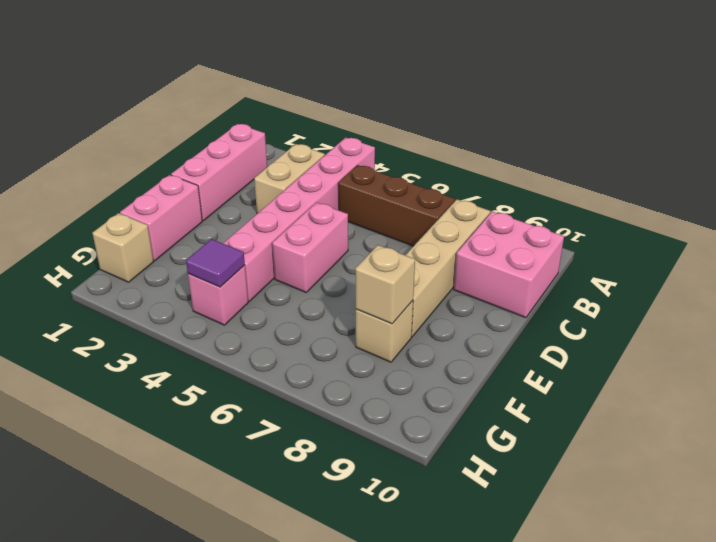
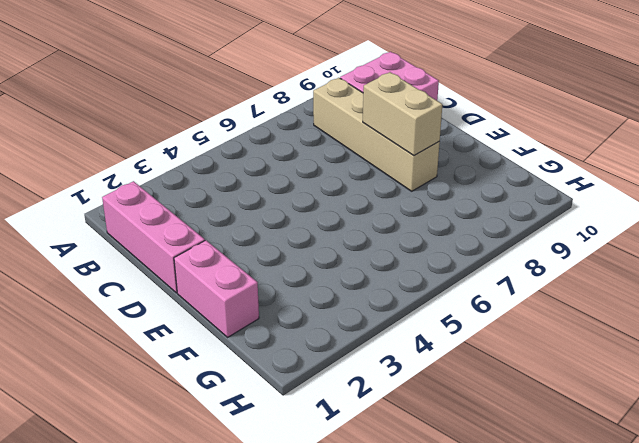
tan brick D8:E8 level 2 -> tan brick B3:C3 level 1
none -> pink brick A4:F4 level 1
none -> brown brick B5:B7 level 1
none -> pink brick D5:E5 level 1

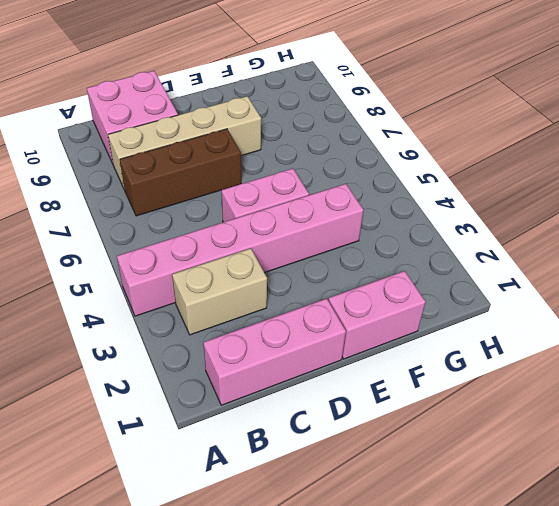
brown brick B7:D7 level 1 -> brown brick B5:B7 level 1
none -> tan brick F8 level 1
none -> tan brick G1 level 1
none -> pink brick G4 level 1

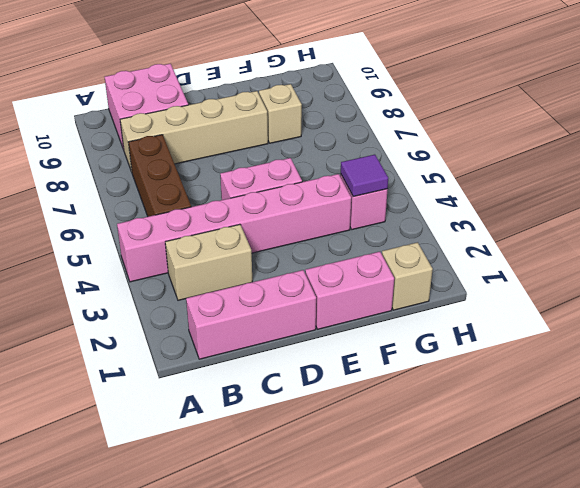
none -> tan brick F8 level 2

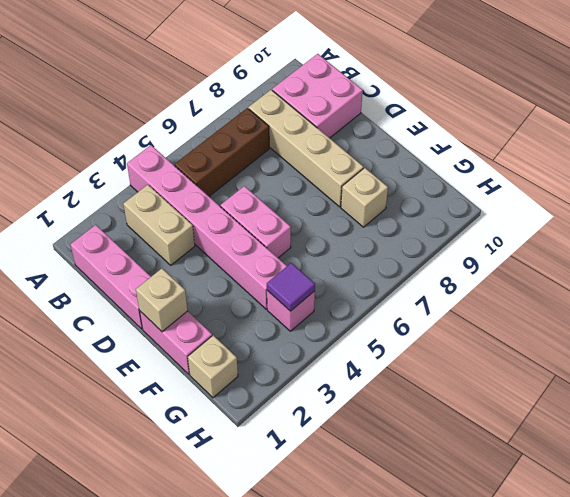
tan brick E1 level 2 -> tan brick F8 level 2

